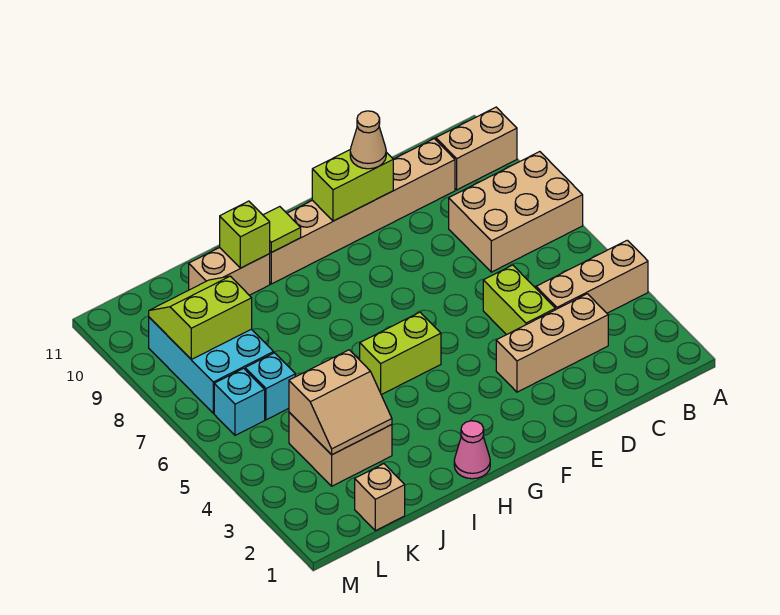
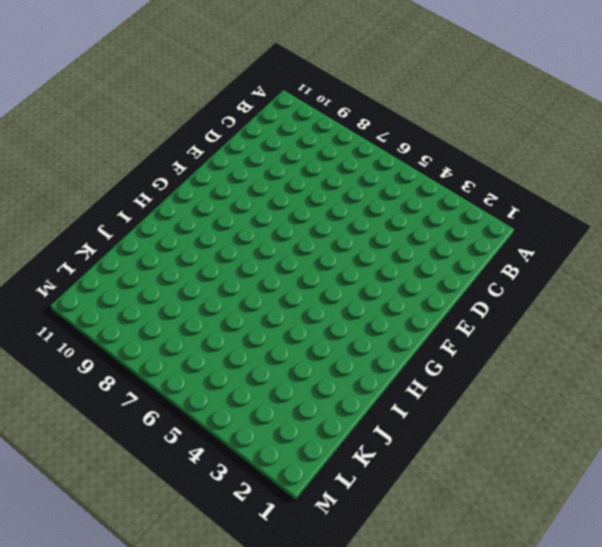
none -> tan brick A4:C4 level 1
none -> tan brick A7:C8 level 1
none -> tan brick A10:B10 level 1

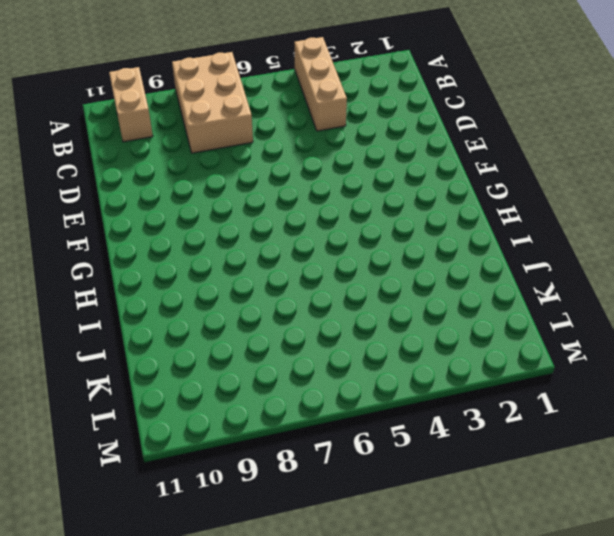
none -> tan brick C3:E3 level 1
none -> tan brick C10:H10 level 1
none -> lime brick D4:D5 level 1

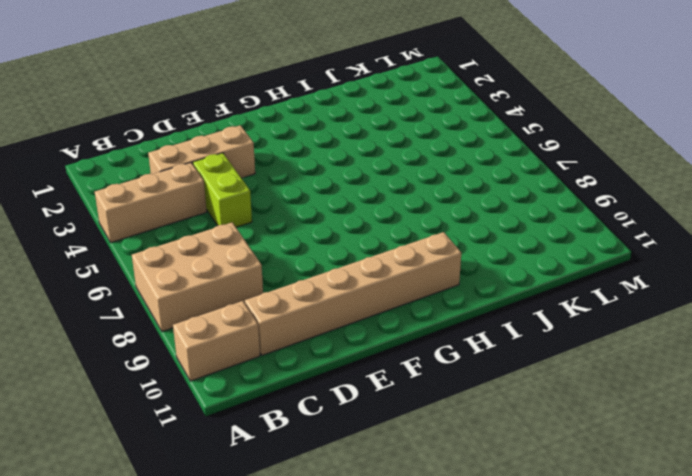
none -> lime brick G5:H5 level 1
none -> pink cone H1 level 1
none -> tan brick I10:J10 level 1

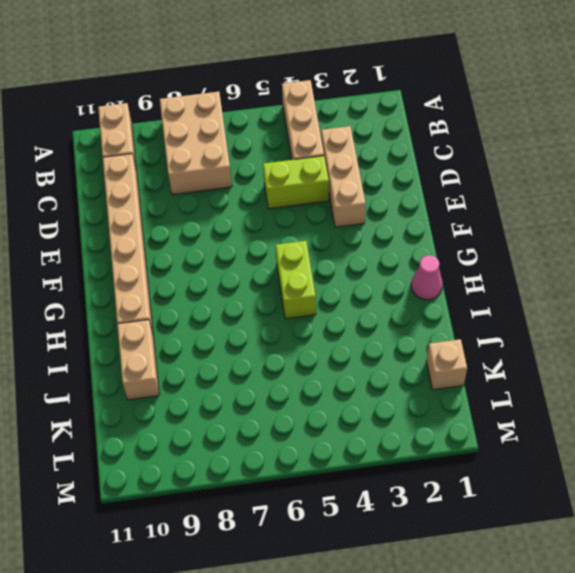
none -> tan brick J3:K4 level 1
none -> cyan brick K6 level 1
none -> cyan brick K7:L9 level 1

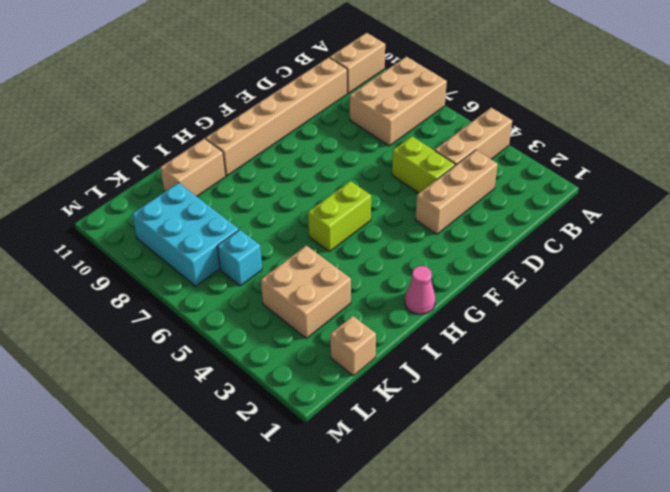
none -> cyan brick L6 level 1
none -> lime brick E10:F10 level 2
none -> lime tile H10 level 2

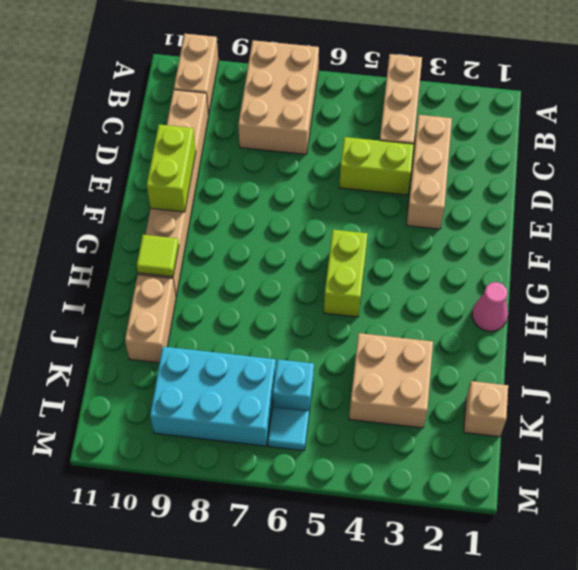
cyan tile L6 level 1 -> cyan brick L6 level 1
none -> lime brick I10 level 2
none -> tan slope J3:K4 level 2 top 4
none -> lime slope K8:L9 level 2 top 8

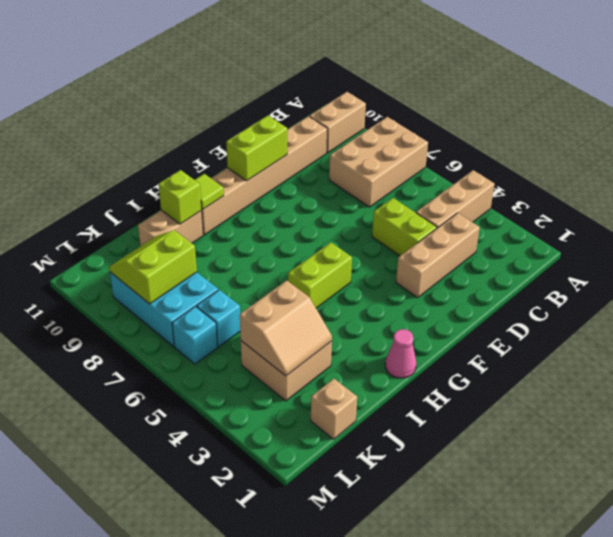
none -> tan cone E10 level 3

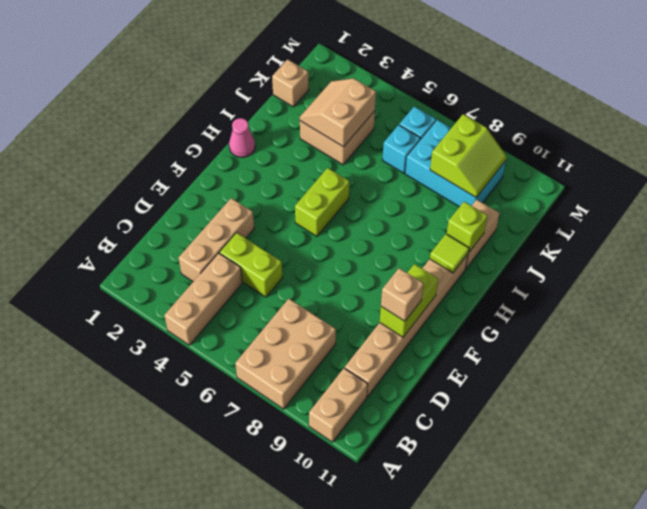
tan brick E10 level 3 -> tan cone E10 level 3

